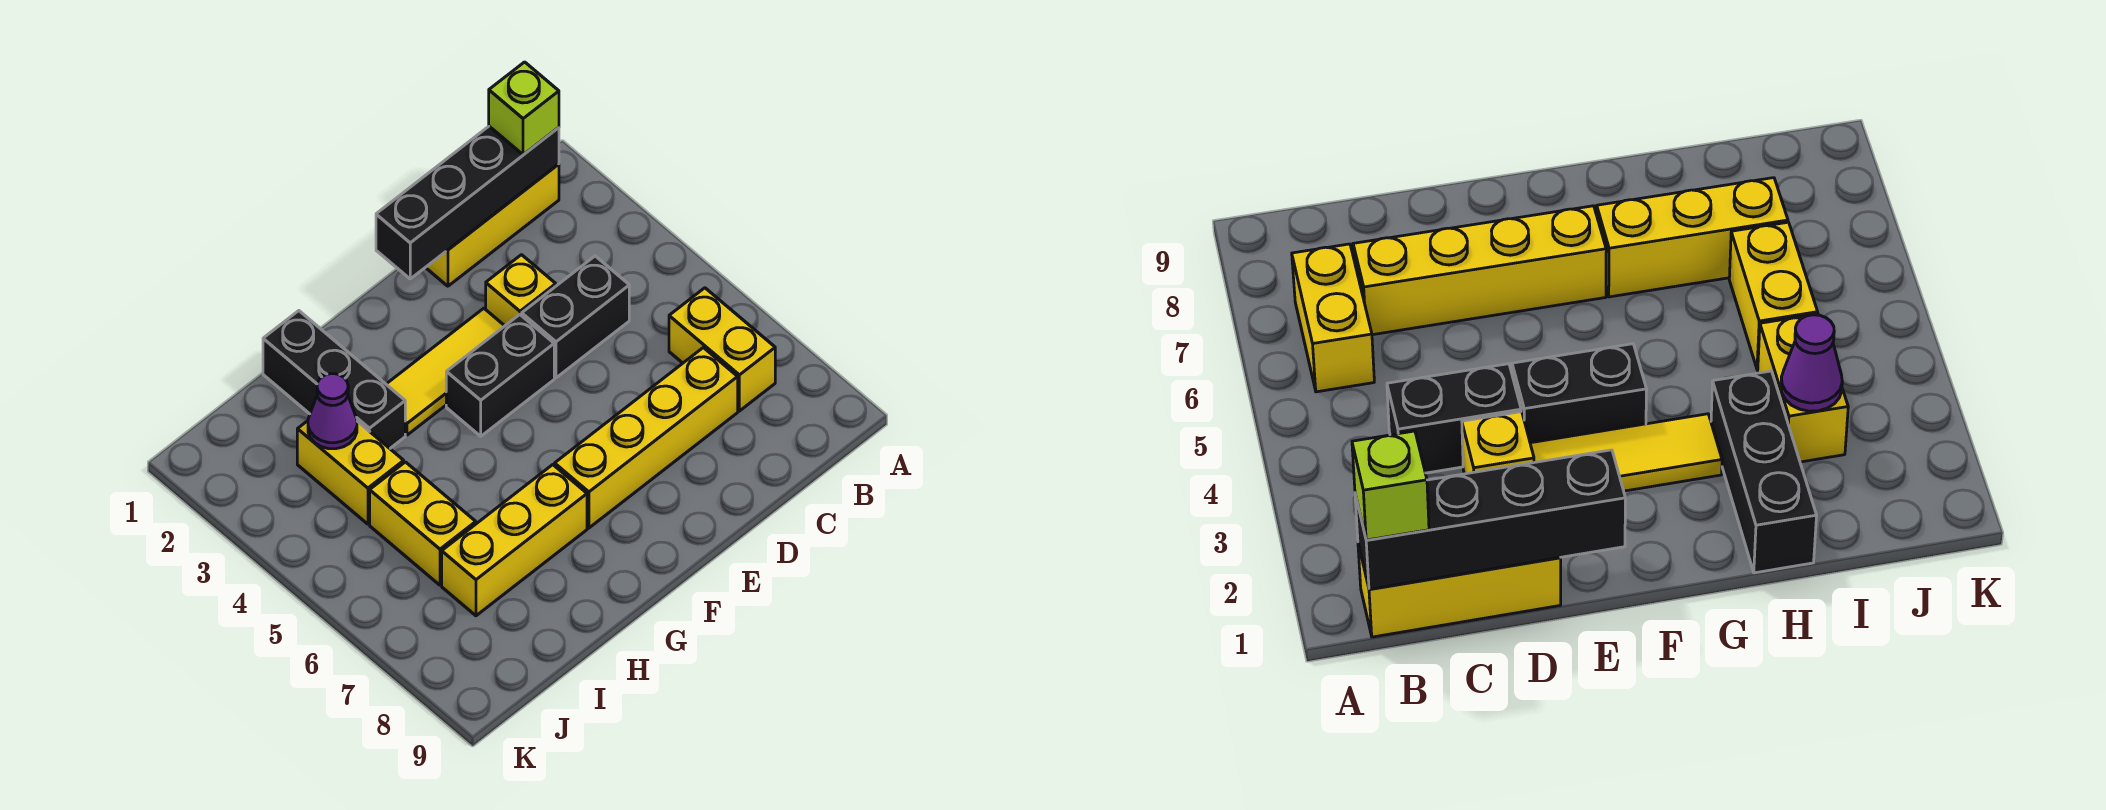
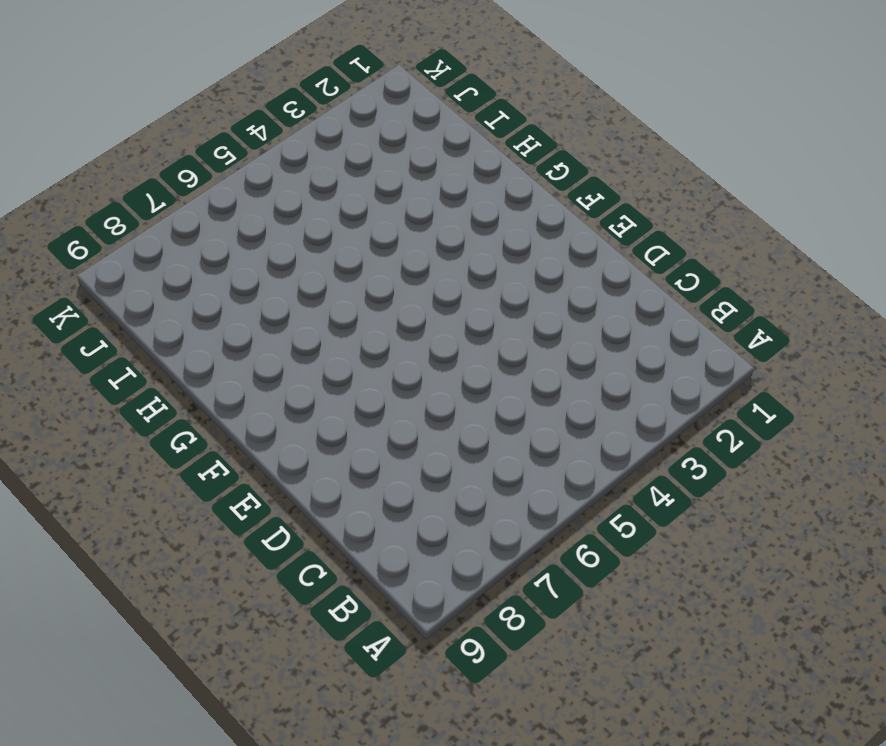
none -> yellow brick B1:D1 level 1
none -> yellow brick B6:B7 level 1
none -> black brick C4:D4 level 1

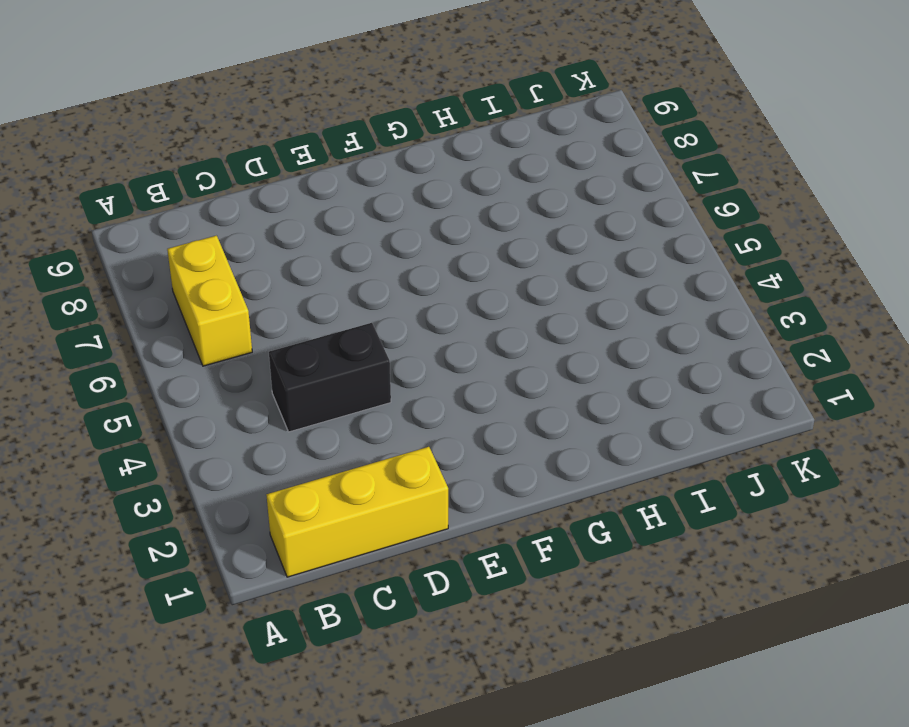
none -> yellow brick C7:F7 level 1
none -> yellow brick D3 level 1
none -> yellow tile E3:G3 level 1

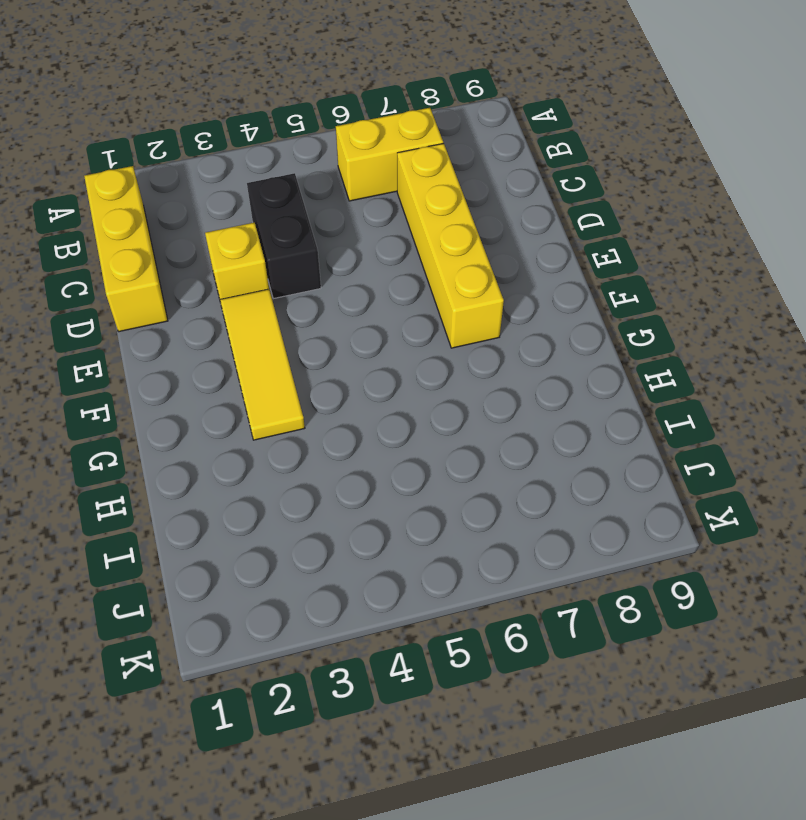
none -> black brick E4:F4 level 1
none -> yellow brick G7:I7 level 1
none -> black brick H1:H3 level 1

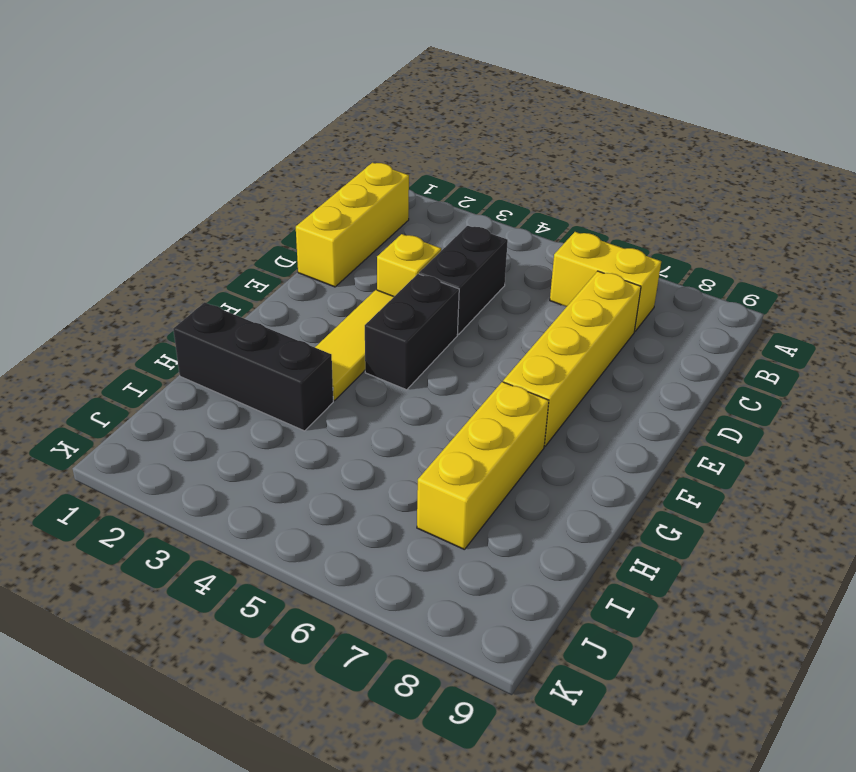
none -> yellow brick I3:I4 level 1
none -> yellow brick I5:I6 level 1
none -> black brick B1:E1 level 2

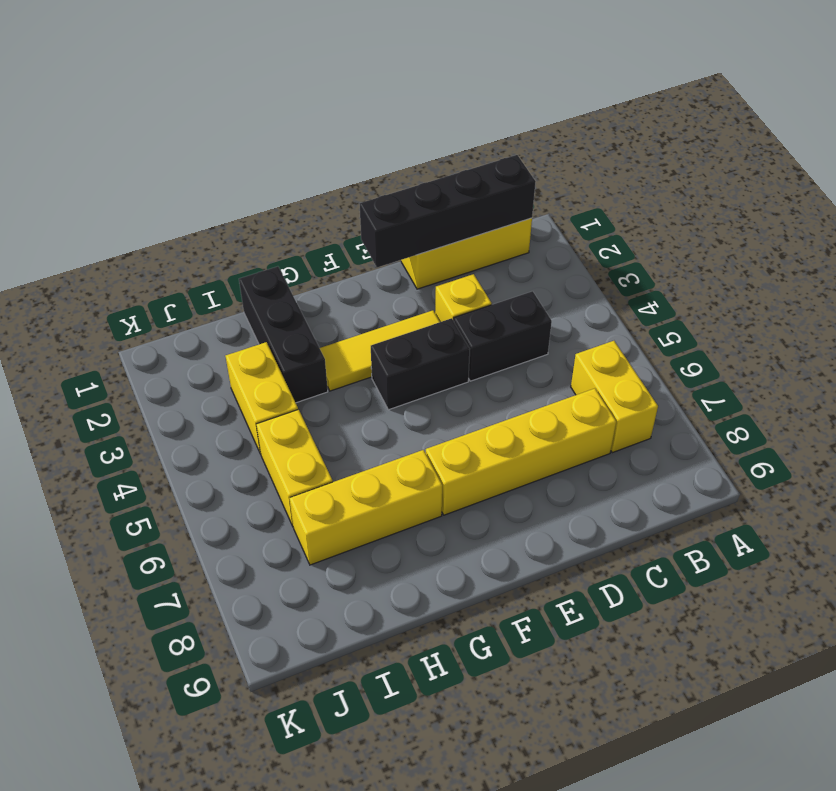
none -> purple cone I3 level 2
none -> lime brick B1 level 3

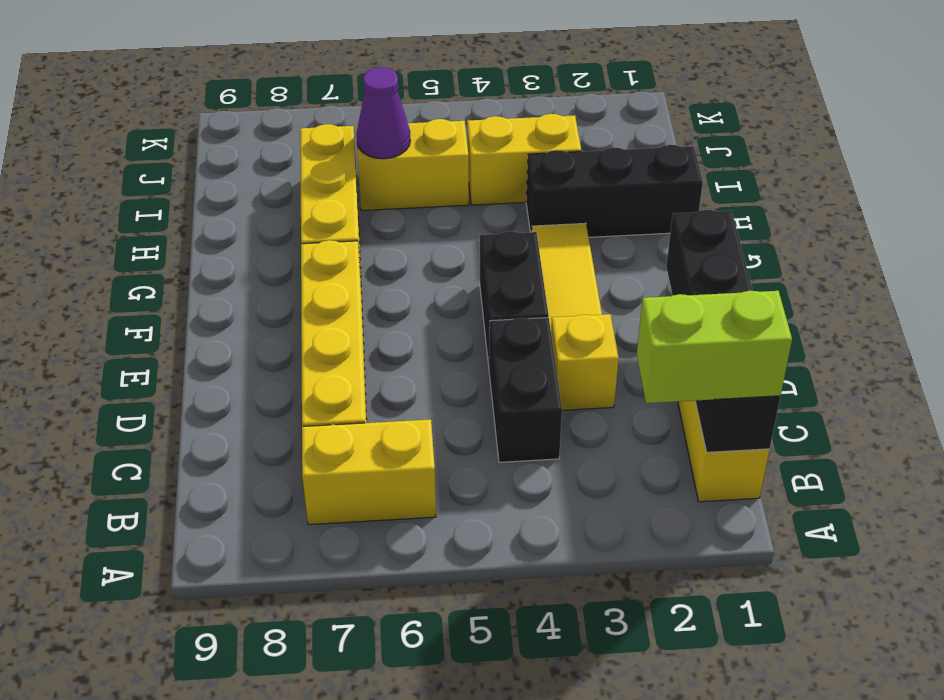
lime brick B1:B2 level 3 -> lime brick B1 level 3
purple cone I6 level 2 -> purple cone I3 level 2

